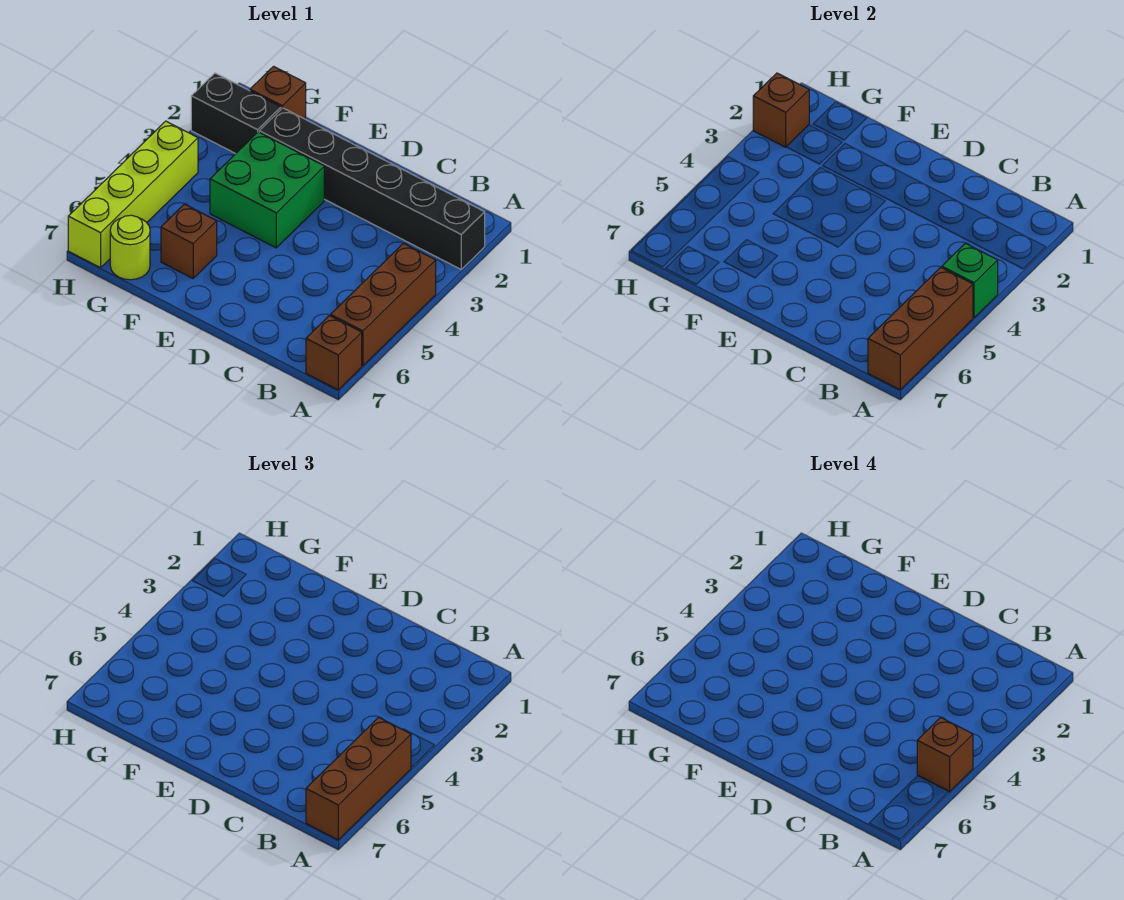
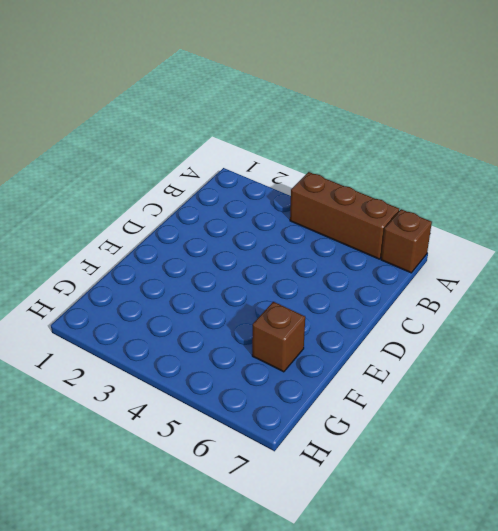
none -> black brick A2:F2 level 1
none -> green brick E3:F4 level 1
none -> brown brick G1 level 1

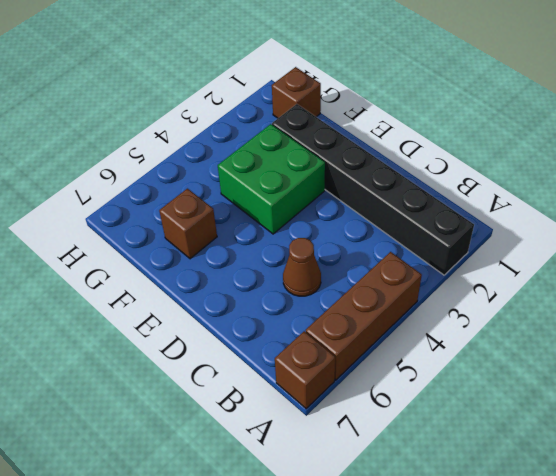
brown cone C5 level 1 -> none
none -> black brick G2:H2 level 1
none -> lime round brick G7 level 1
none -> lime brick H4:H7 level 1

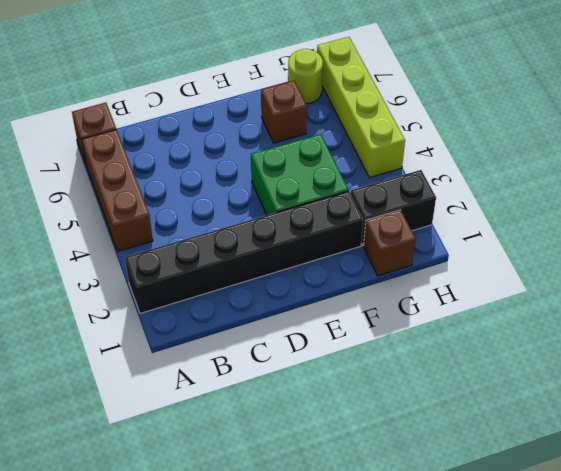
none -> green brick A4 level 2
none -> brown brick A5:A7 level 2
none -> brown brick H2 level 2

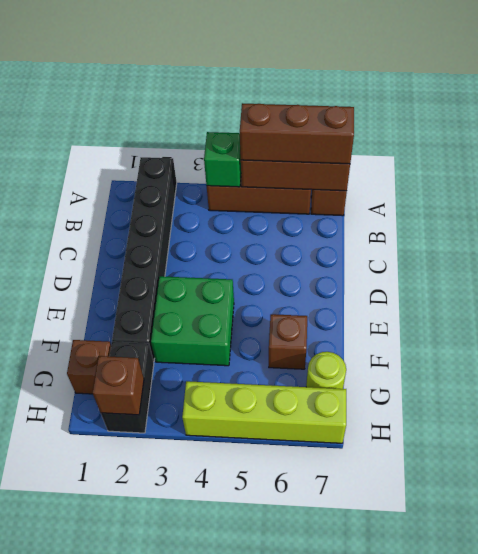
none -> brown brick A5 level 4

